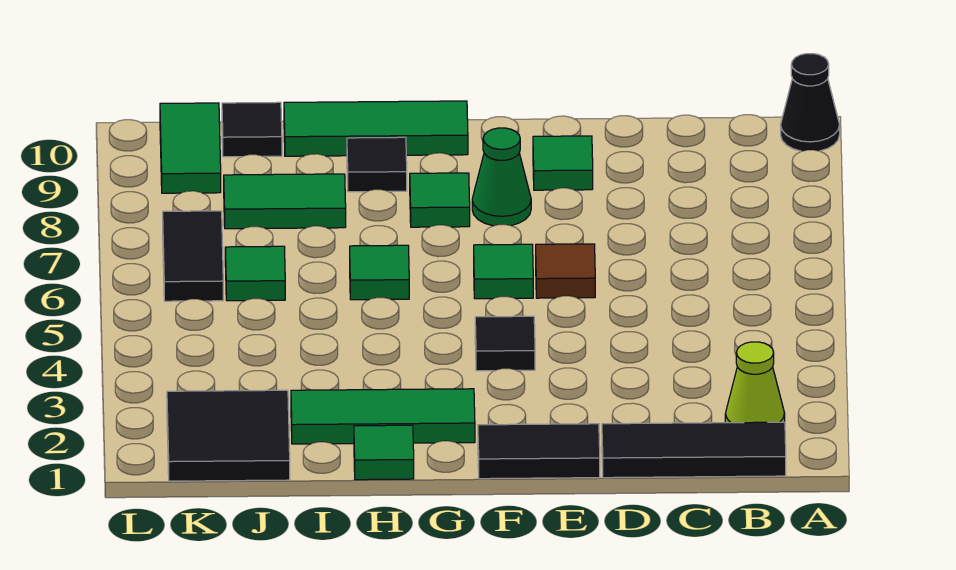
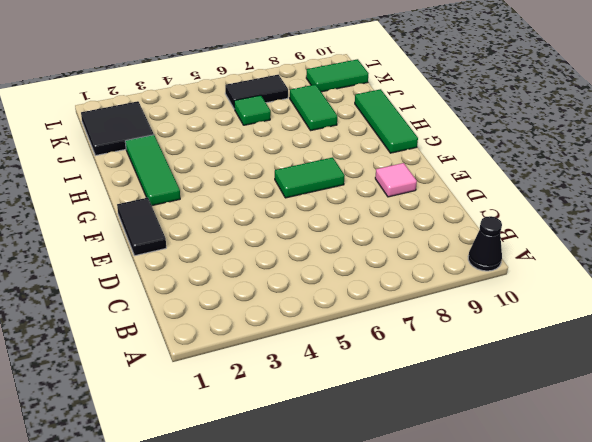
pink tile E9 level 1 -> green tile E9 level 1
green tile F6:F7 level 1 -> green tile F6 level 1
none -> black tile B1:D1 level 1
none -> lime cone B2 level 1
none -> brown tile E6 level 1

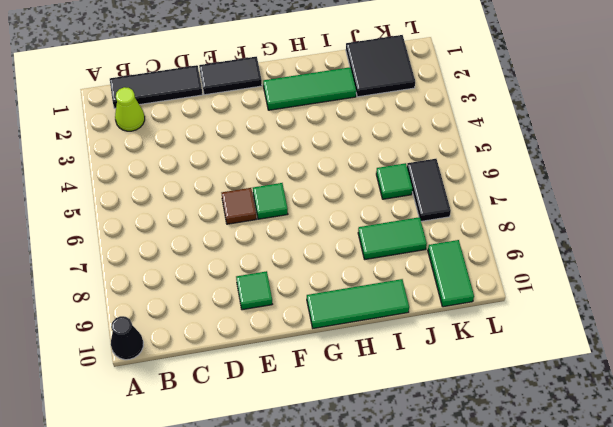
none -> black tile F4 level 1
none -> green cone F8 level 1
none -> green tile G8 level 1

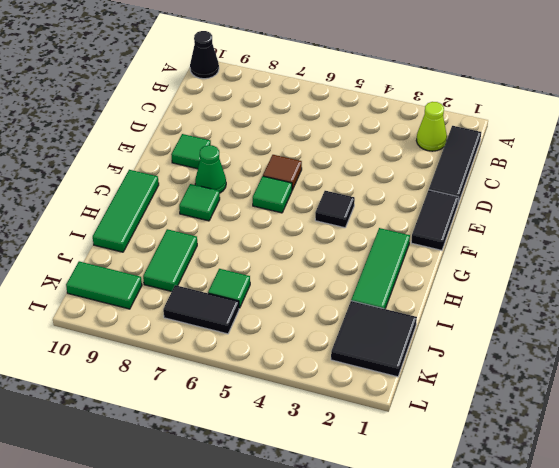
none -> green tile H1 level 1
none -> green tile H6 level 1
none -> black tile H9 level 1

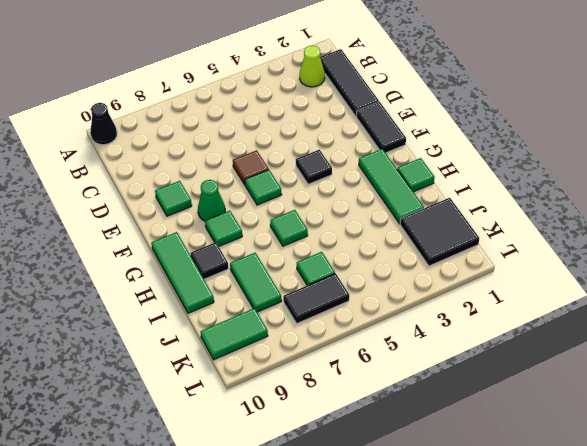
none -> black tile J10 level 1

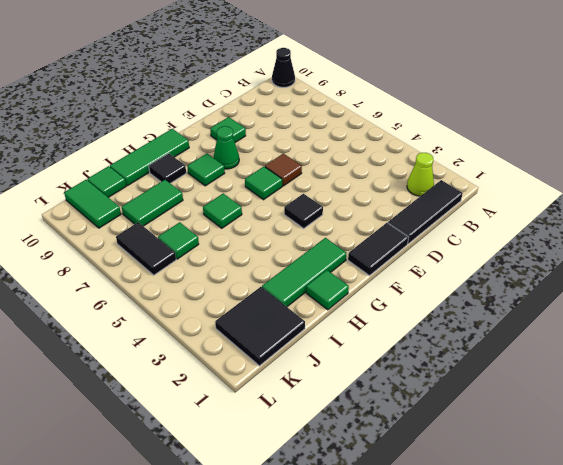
green tile J10 level 1 -> black tile J10 level 1

